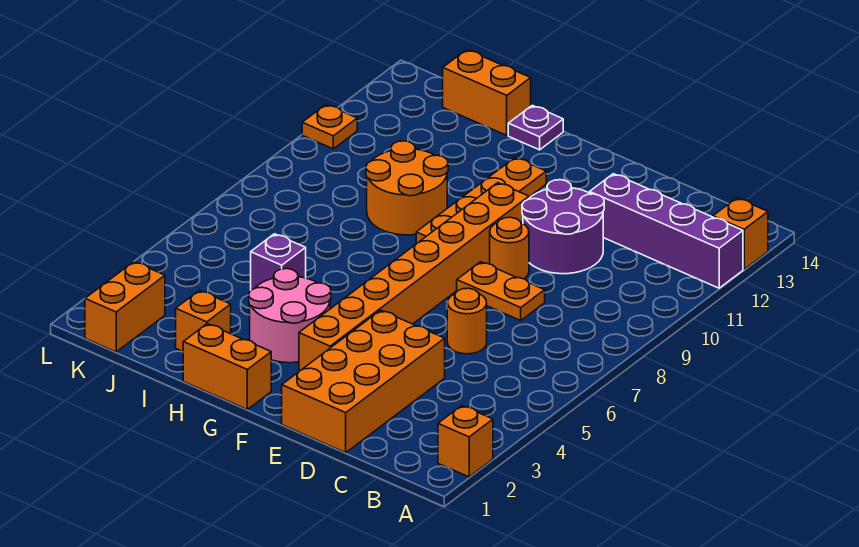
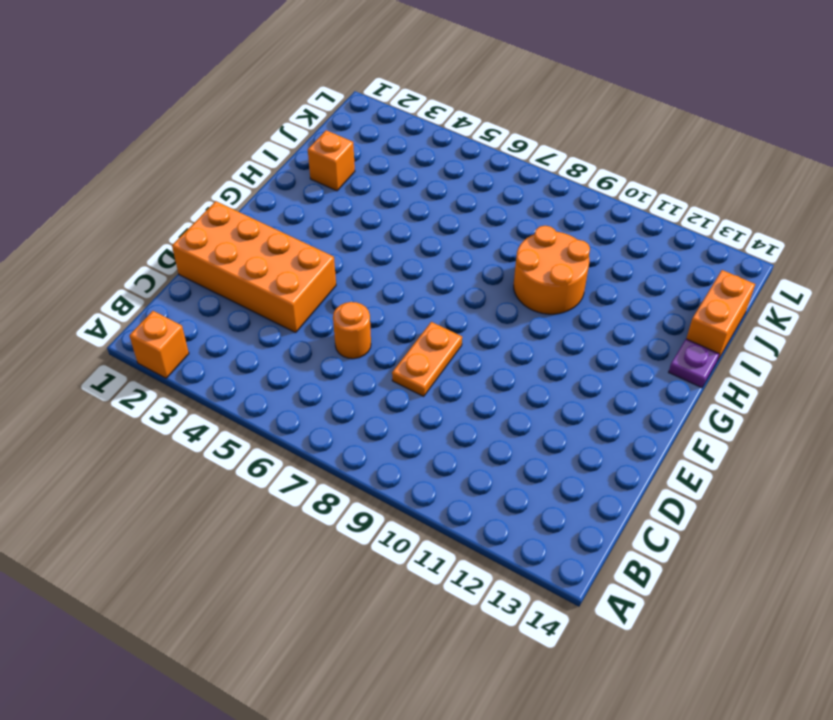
none -> purple brick A12:D12 level 1
none -> orange brick A13 level 1
none -> purple round brick D10:E11 level 1

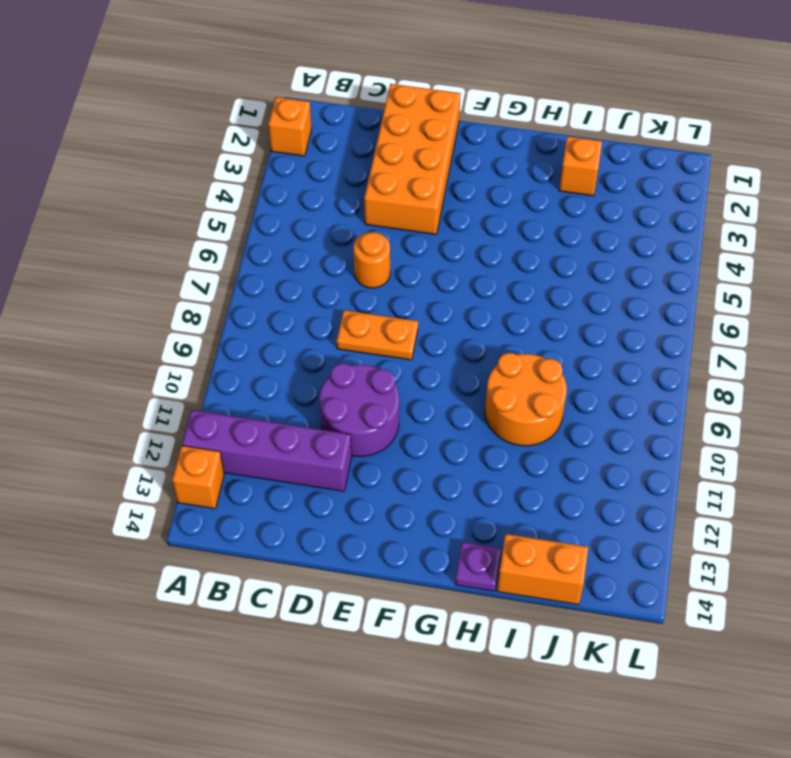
none -> orange round brick E9 level 1
none -> orange brick F3:F10 level 1
none -> orange brick G1:H1 level 1

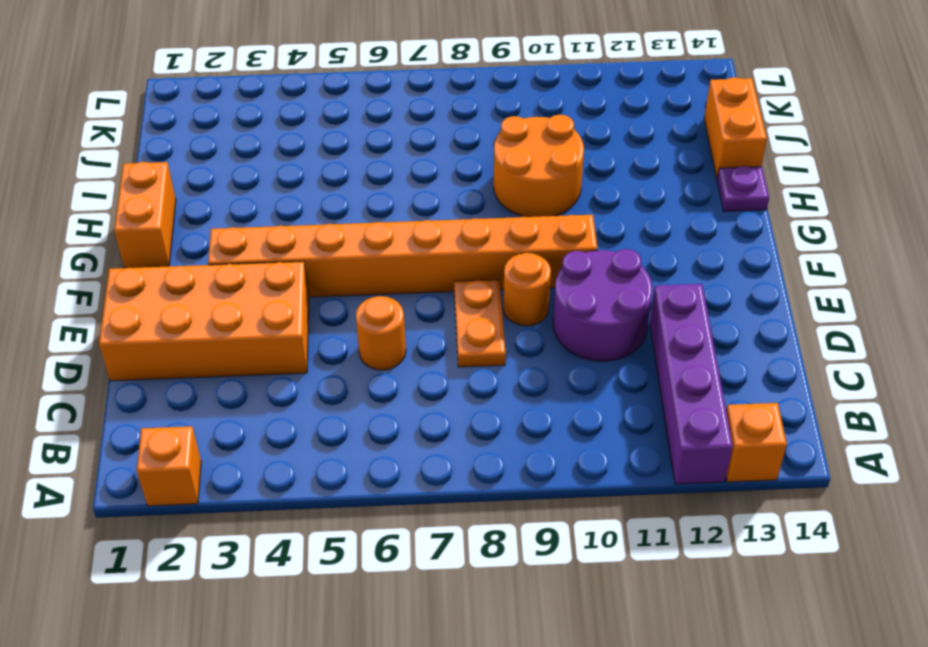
none -> pink round brick G3:H4 level 1
none -> orange plate G9:G12 level 1
none -> orange brick I2 level 1

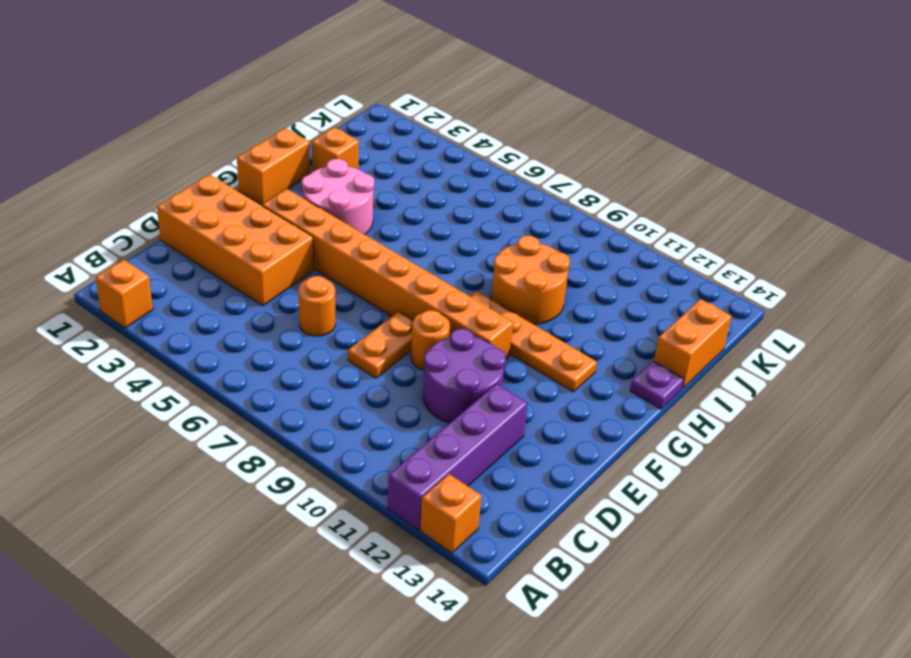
none -> purple brick I5 level 1
none -> orange brick K1:K2 level 1
none -> orange plate L11 level 1

